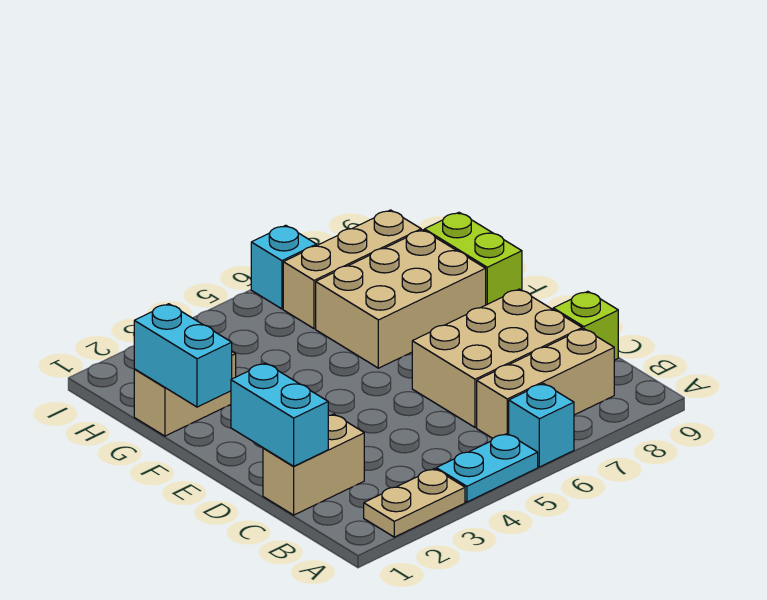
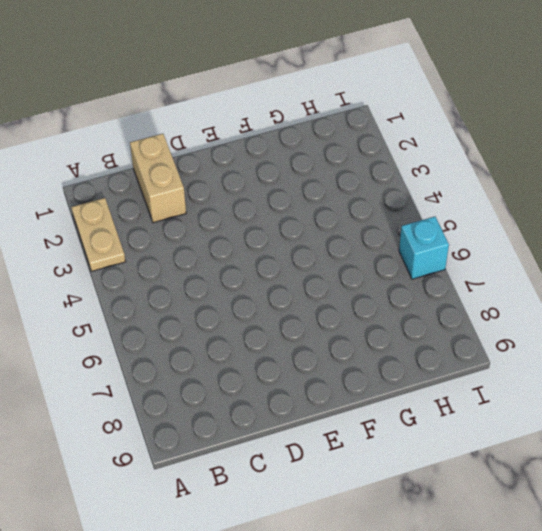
none -> cyan plate A4:A5 level 1
none -> cyan brick A6 level 1
none -> tan brick B6:B8 level 1

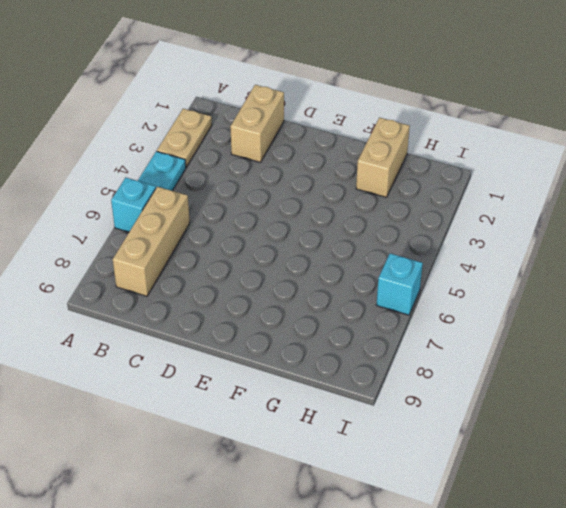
none -> tan brick C6:D8 level 1
none -> lime brick C9 level 1
none -> tan brick F6:G8 level 1

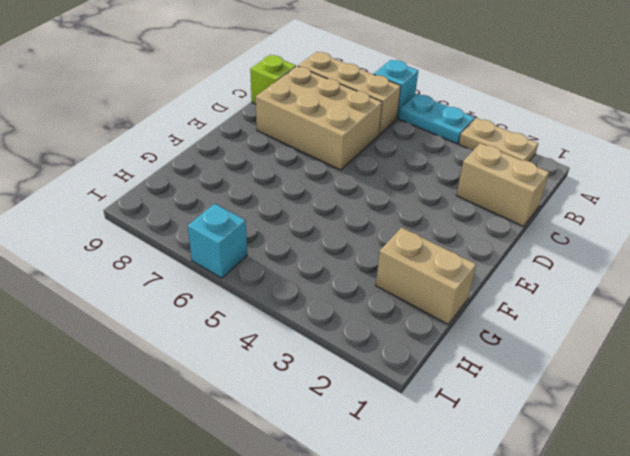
none -> tan brick F6:G8 level 1
none -> lime brick F9:G9 level 1
none -> tan brick H6:H8 level 1

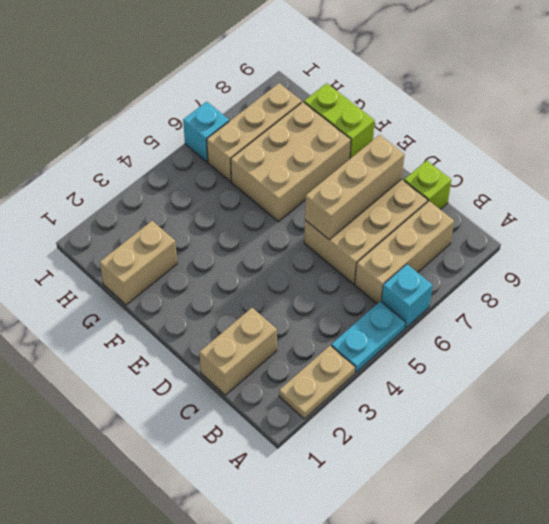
tan brick D6:D8 level 2 -> none
none -> cyan brick C1:D1 level 2
none -> cyan brick F1:G1 level 2

